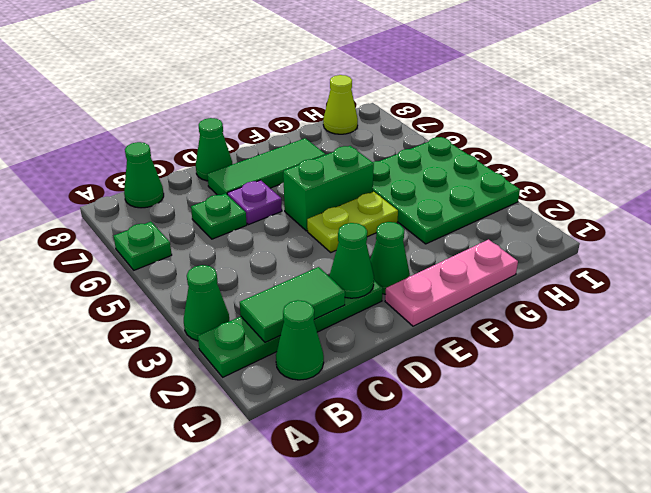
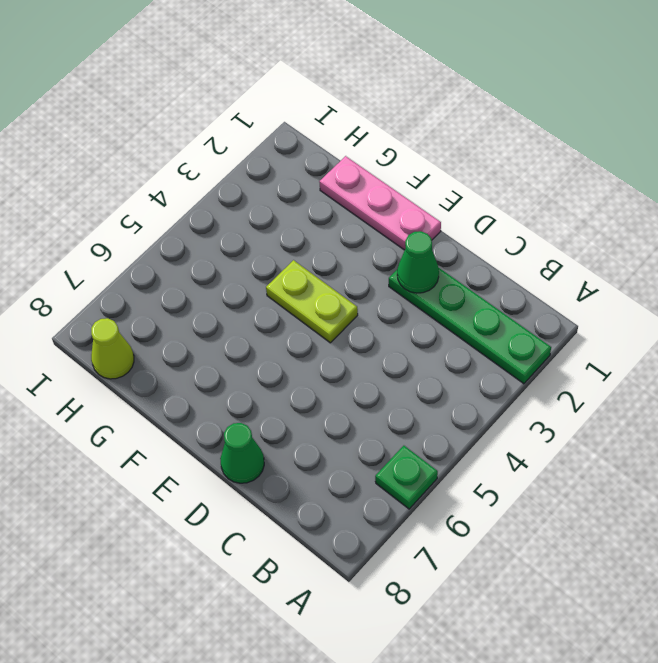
none -> green cone A3 level 1
none -> green cone B1 level 1
none -> green cone B8 level 1

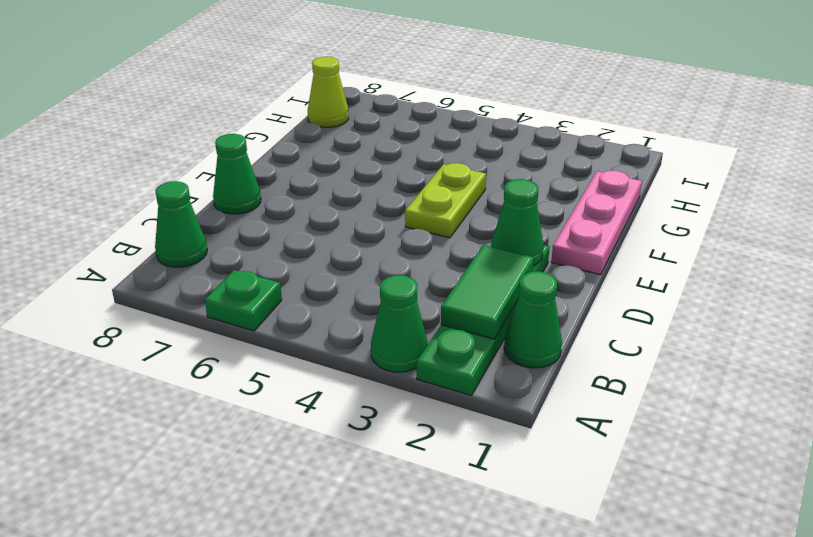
none -> green plate C6 level 1
none -> purple plate D6 level 1
none -> green tile D7:F7 level 1

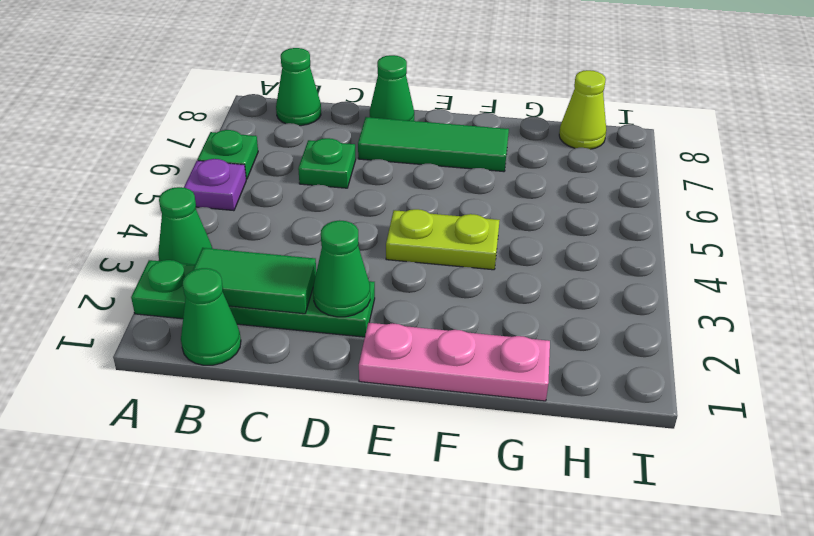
purple plate A5 level 1 -> purple plate D6 level 1
none -> green cone E2 level 1
none -> green brick E5:F5 level 1
none -> green plate G3:I5 level 1

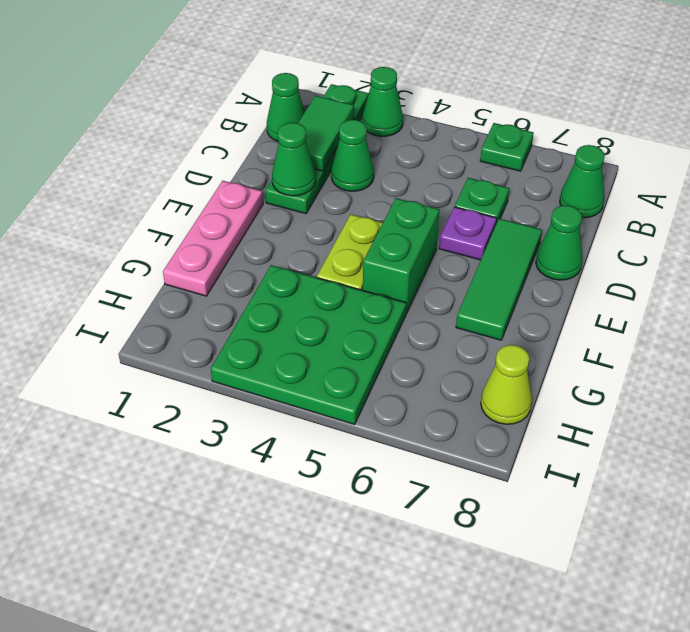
green cone C3 level 1 -> green cone E2 level 1

